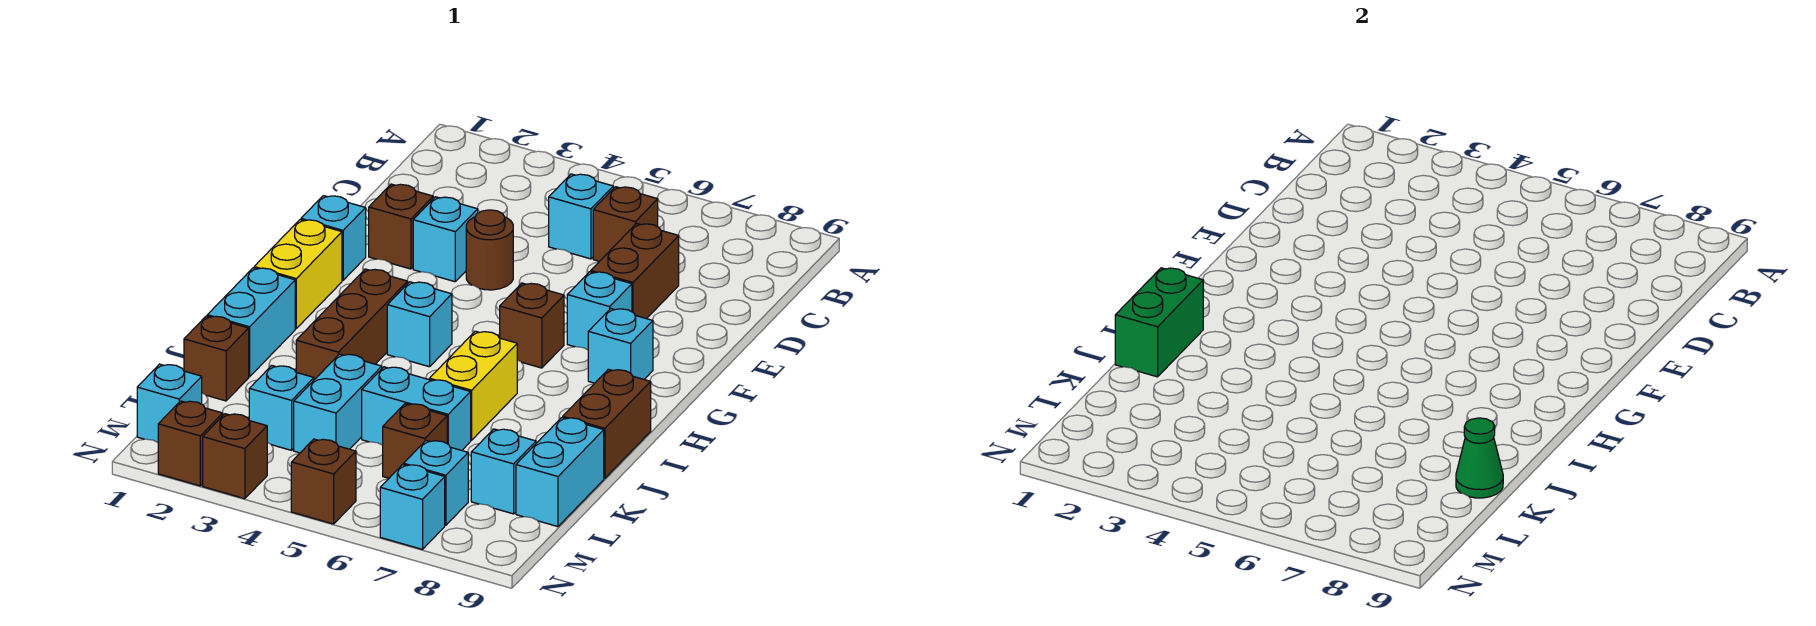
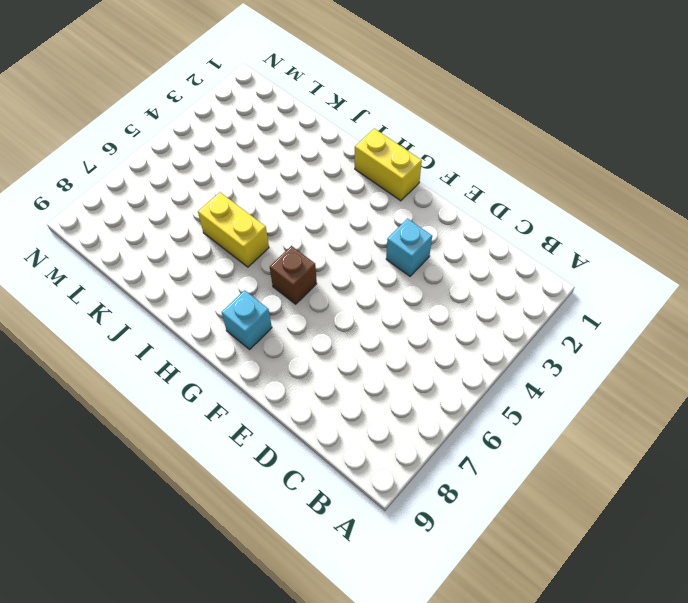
none -> cyan brick C5 level 1
none -> brown brick C6 level 1
none -> brown brick D7:E7 level 1
none -> brown brick E2 level 1

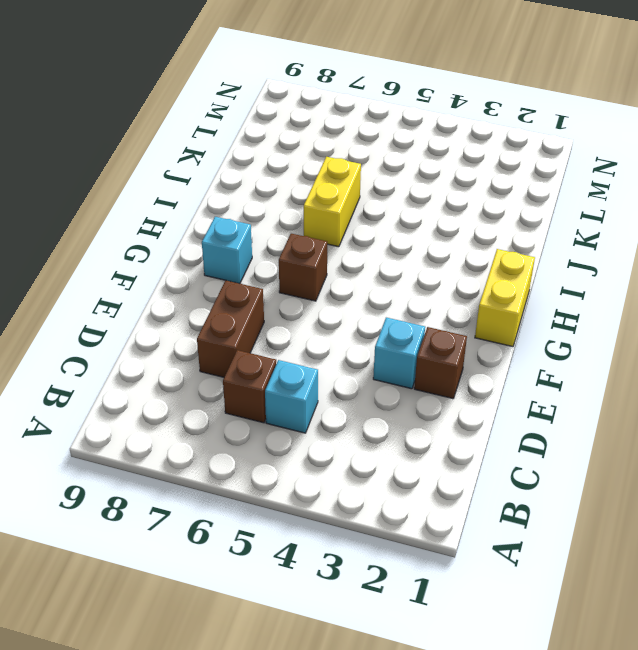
none -> brown round brick E4 level 1
none -> cyan brick F1 level 1
none -> cyan brick F7 level 1
none -> brown brick H3:J3 level 1

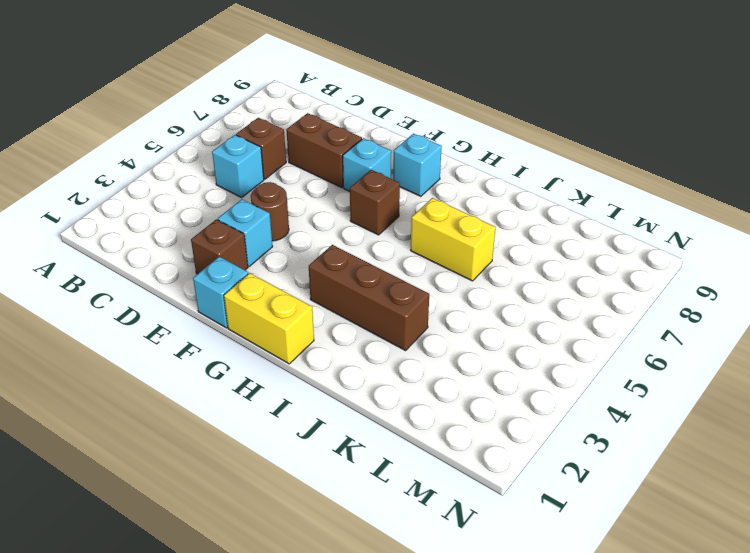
none -> cyan brick H4 level 1
none -> cyan brick I1:J1 level 1
none -> brown brick I9:J9 level 1
none -> brown brick K1 level 1

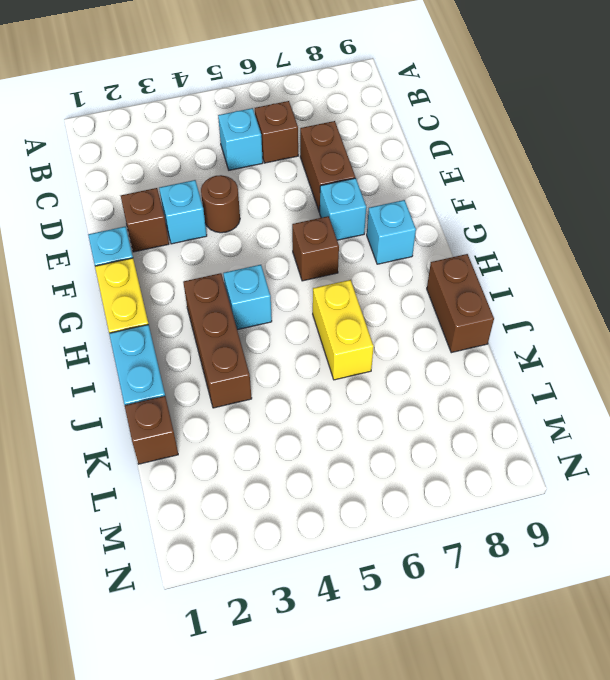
none -> cyan brick K4:L4 level 1
none -> cyan brick K5:K6 level 1
none -> cyan brick K9:L9 level 1
none -> cyan brick L3 level 1

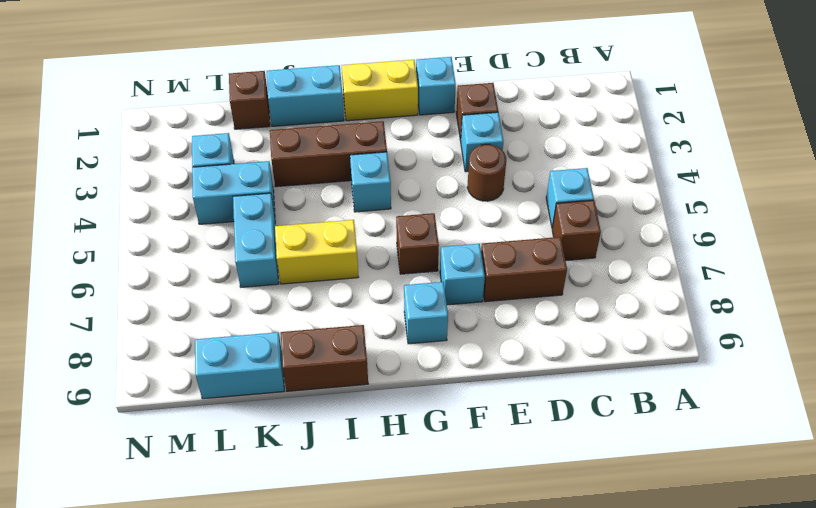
none -> brown brick L6 level 1
none -> cyan brick L8 level 1
none -> cyan brick M1 level 1
none -> cyan brick M7 level 1

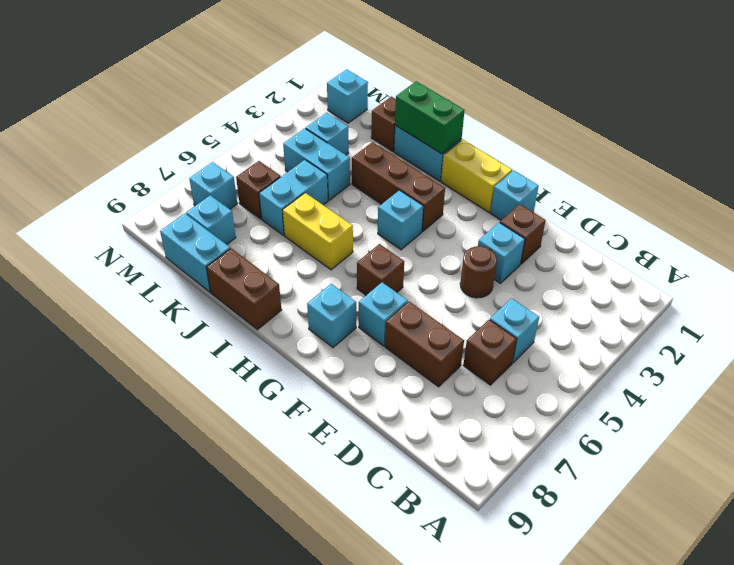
none -> brown brick N2 level 1
none -> brown brick N3 level 1
none -> brown brick N5 level 1
none -> cyan brick N7 level 1

